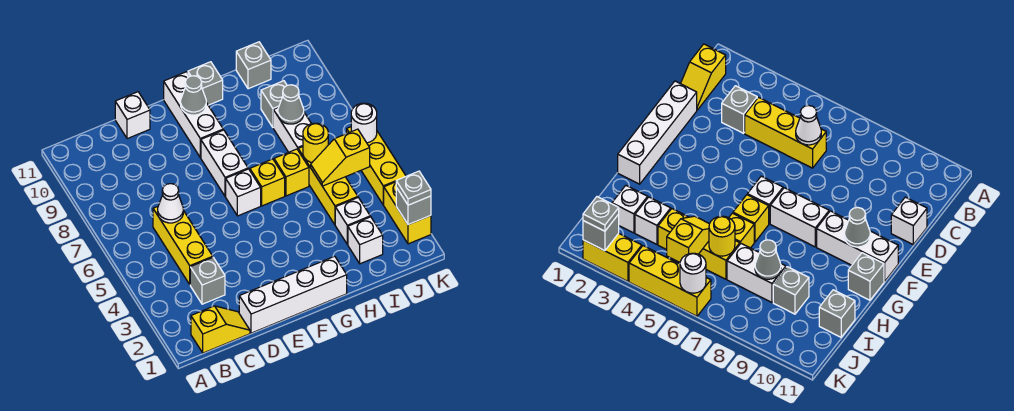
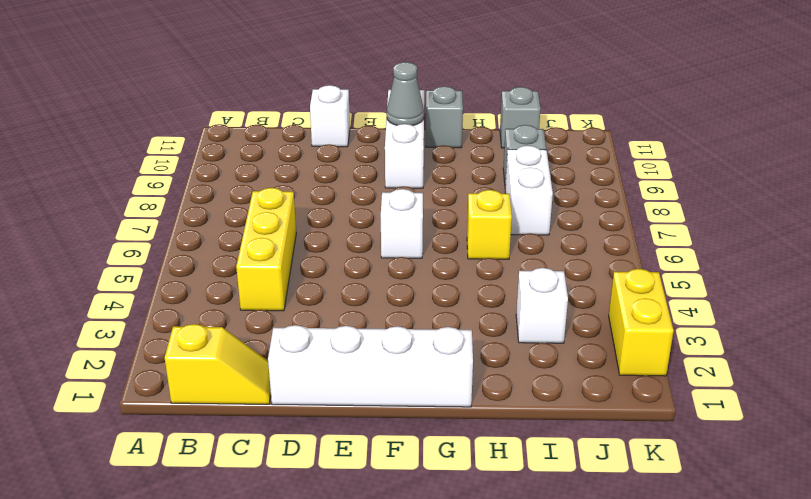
none -> grey brick C3 level 1
none -> white brick F7:F8 level 1
none -> yellow brick G6 level 1

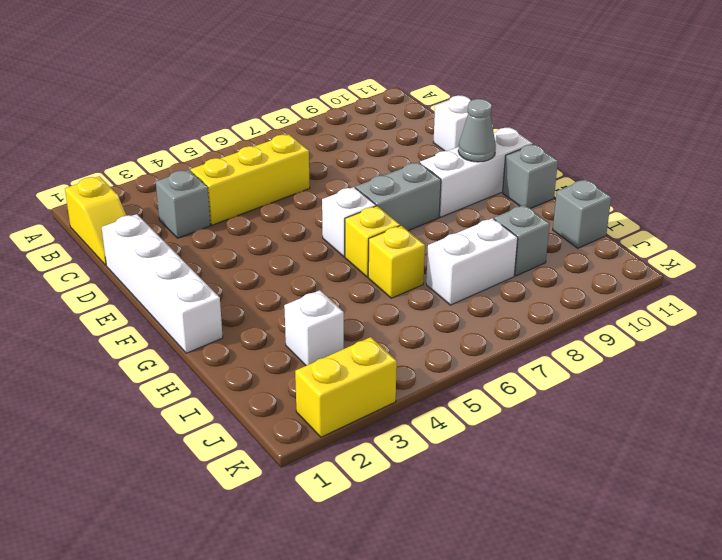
grey brick F7:F8 level 1 -> white brick F7:F8 level 1
none -> white brick I2 level 1
none -> yellow brick I4:I6 level 1
none -> yellow brick K4:K6 level 1

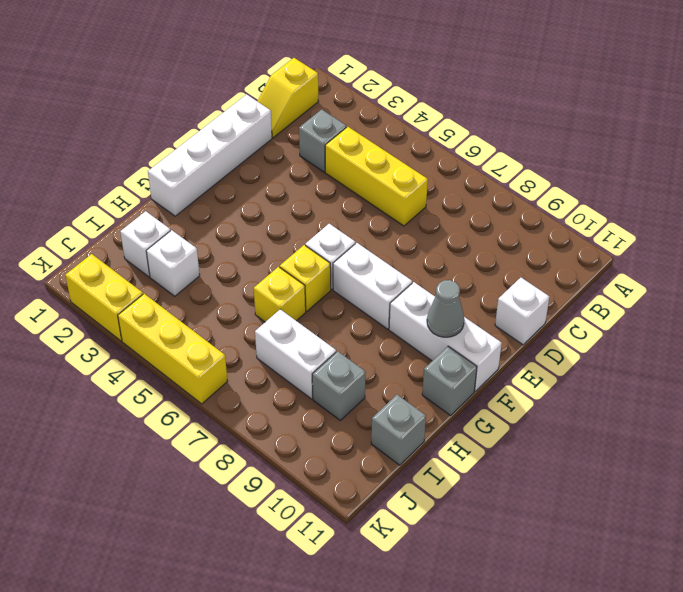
none -> yellow brick I4:I6 level 1
none -> white cone C6 level 2
none -> yellow slope I5:J5 level 2 top J

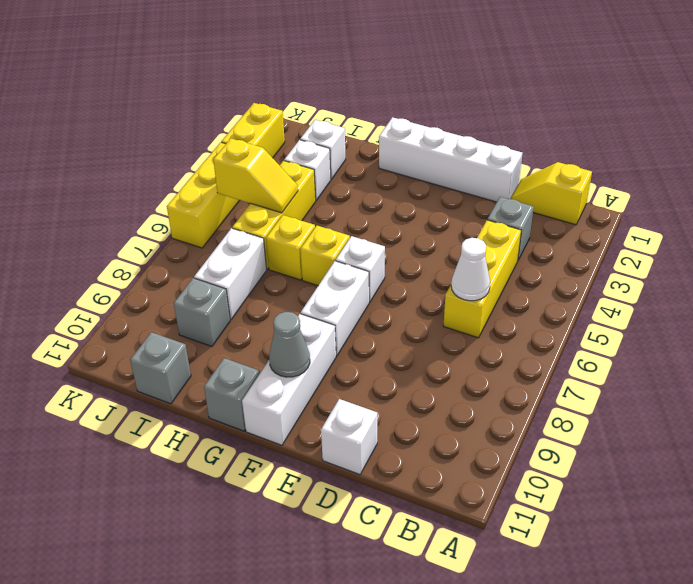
none -> yellow round brick I6 level 2
none -> grey cone I8 level 2
none -> grey brick K2 level 2

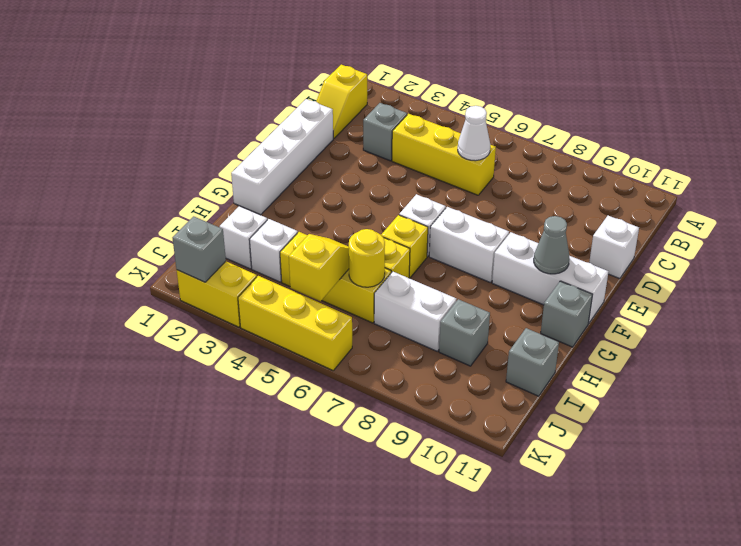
none -> grey cone I8 level 2
none -> white round brick K6 level 2
none -> grey plate K2 level 3

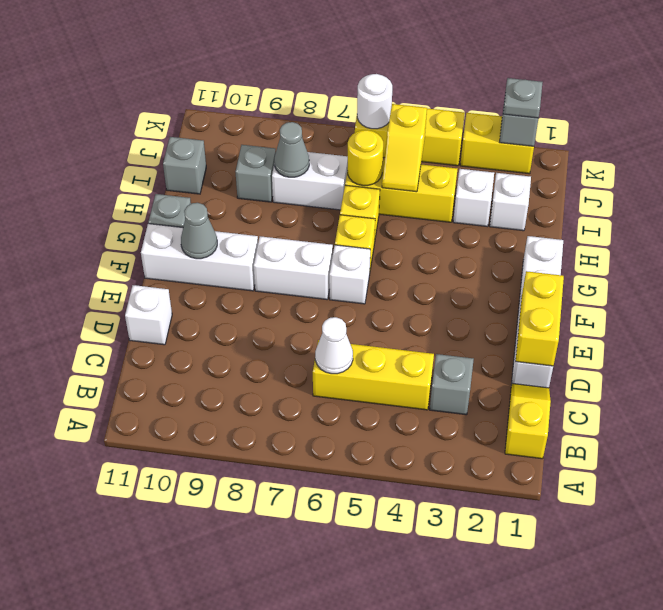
yellow brick D1:E1 level 2 -> none

